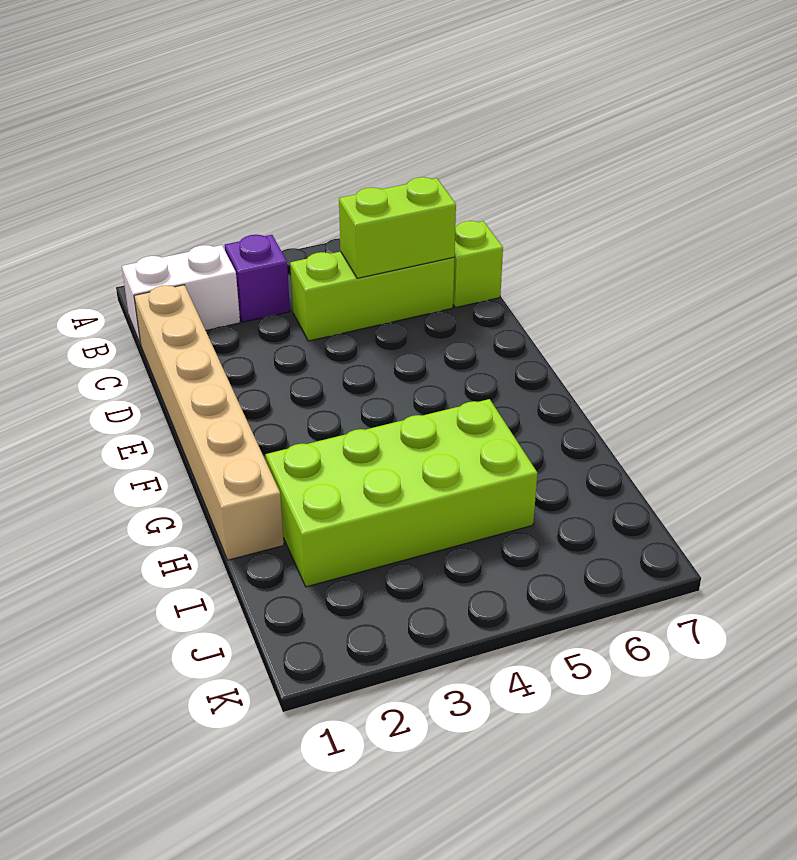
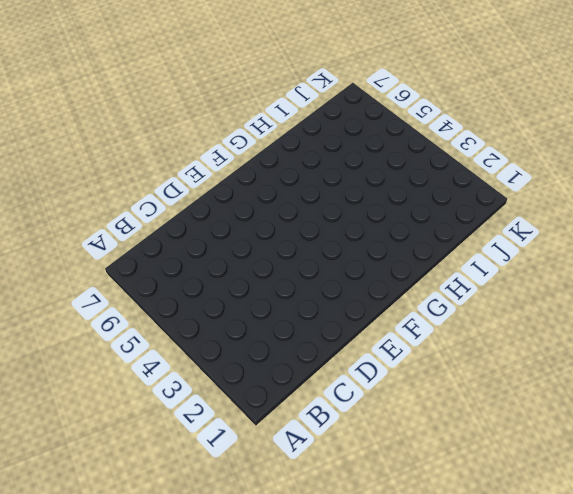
none -> white brick B1:B2 level 1
none -> purple brick B3 level 1

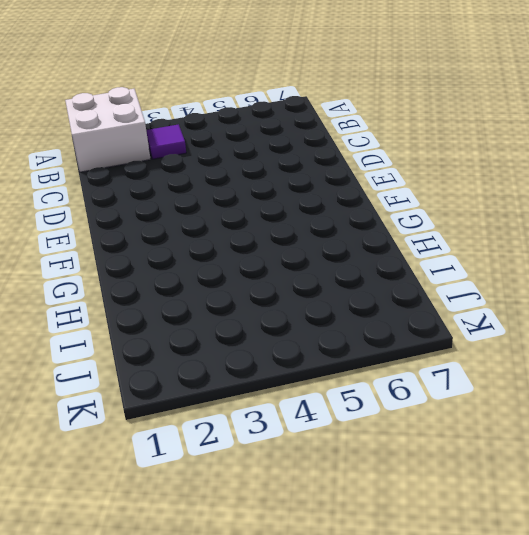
white brick A1:B2 level 1 -> white brick B1:B2 level 1
purple tile B3 level 1 -> purple brick B3 level 1
none -> tan brick C1:H1 level 1
none -> lime brick C4:C6 level 1

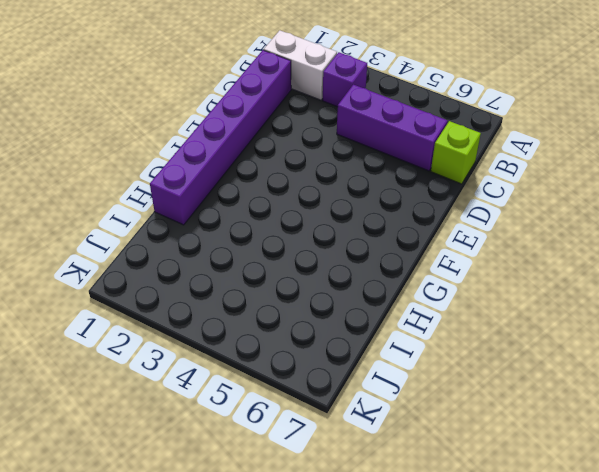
purple brick C1:H1 level 1 -> tan brick C1:H1 level 1
purple brick C4:C6 level 1 -> lime brick C4:C6 level 1
none -> lime brick H2:I5 level 1
none -> lime brick C5:C6 level 2

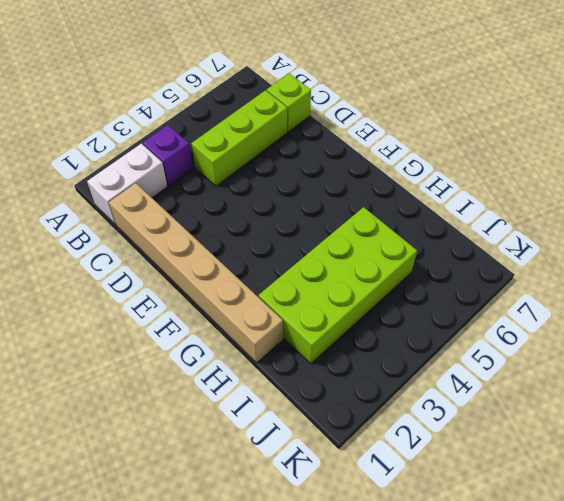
none -> lime brick C5:C6 level 2

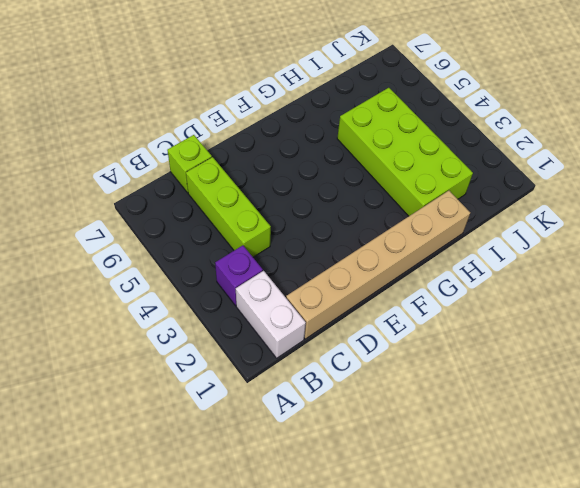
none -> lime brick C5:C6 level 2

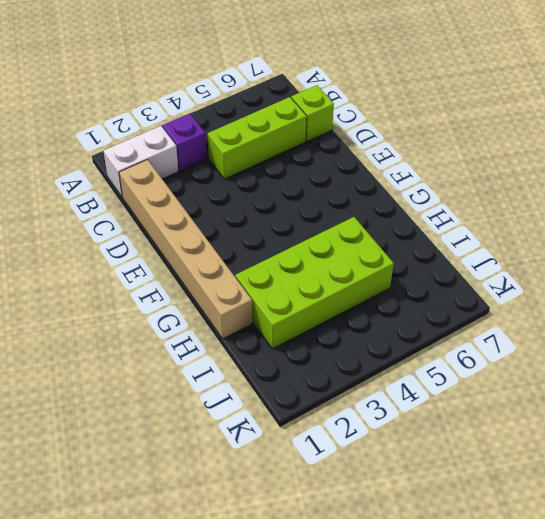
none -> lime brick C5:C6 level 2

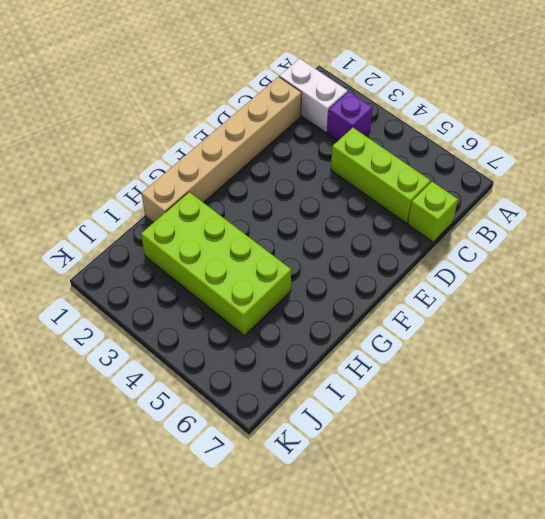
none -> lime brick C5:C6 level 2

